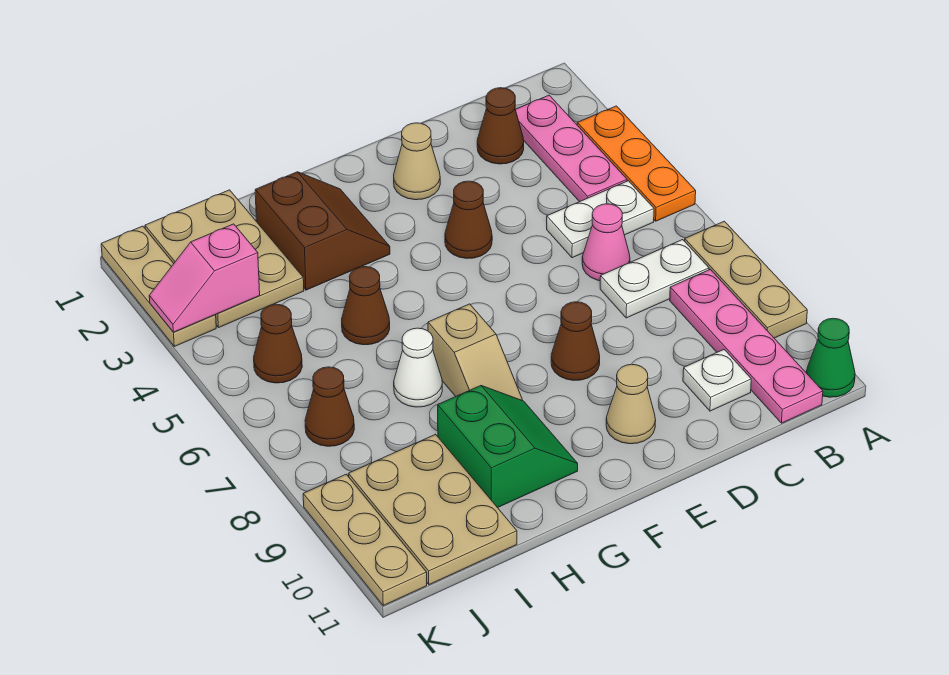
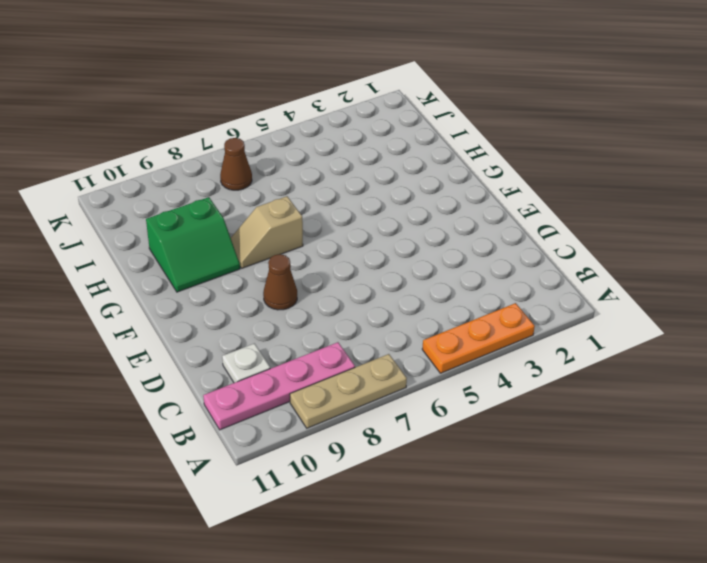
none -> green cone A11 level 1
none -> pink plate B2:B4 level 1
none -> white plate B5:C5 level 1

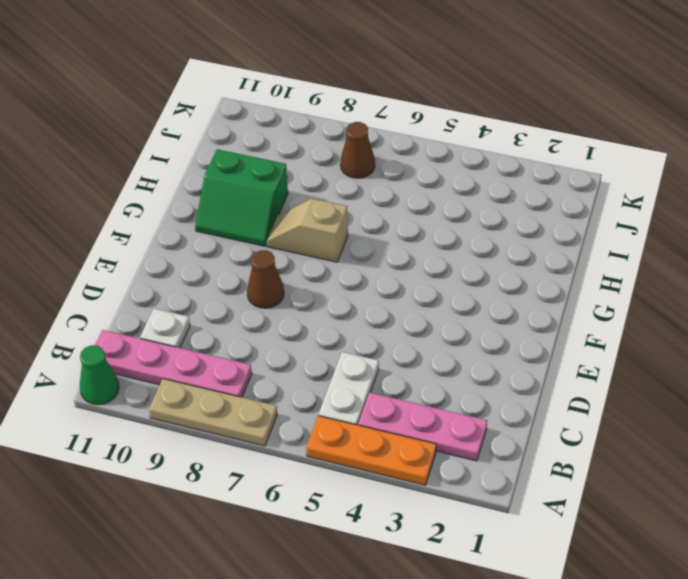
none -> white plate B7:C7 level 1
none -> brown cone C2 level 1
none -> pink cone C6 level 1

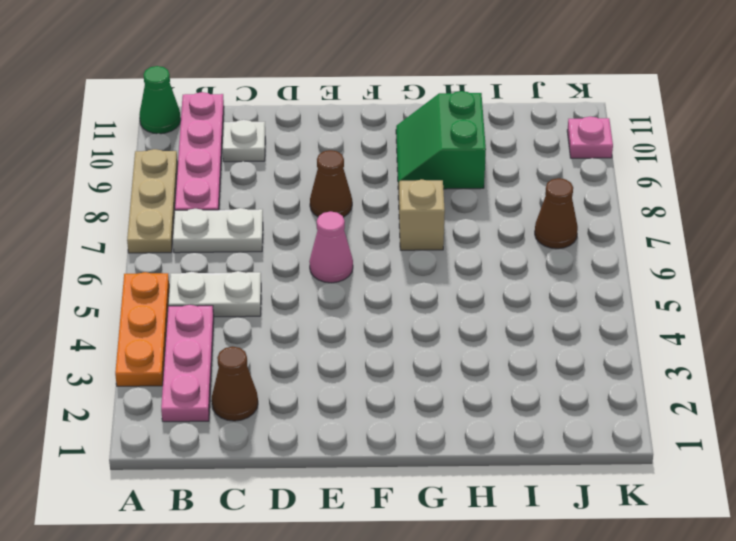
pink cone E6 level 1 -> pink cone C6 level 1
pink plate K10 level 1 -> tan plate K9:K11 level 1
none -> tan cone E2 level 1
none -> brown cone E4 level 1
none -> tan cone E10 level 1

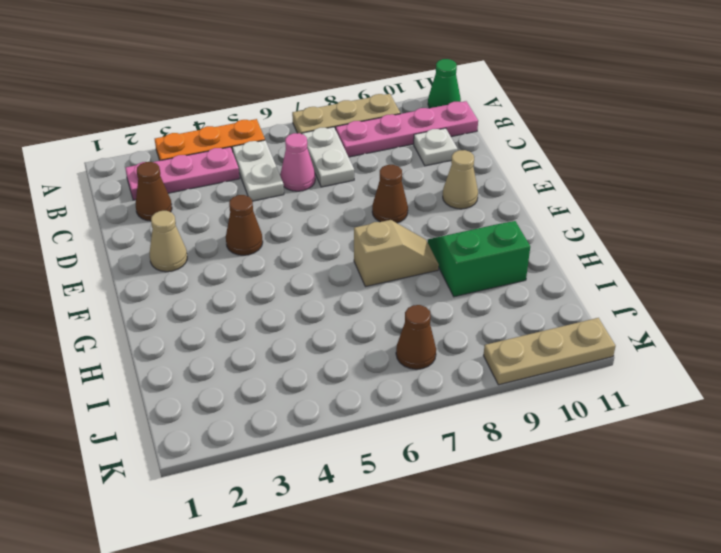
none -> brown slope G2:H3 level 1 top H
none -> brown cone H5 level 1
none -> white cone H7 level 1

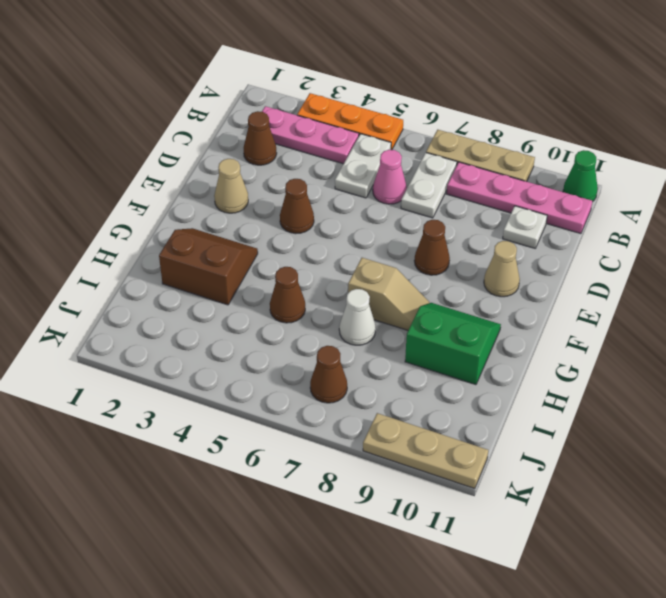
none -> tan plate I1:J3 level 1
none -> tan plate I9:J11 level 1
none -> brown cone J5 level 1

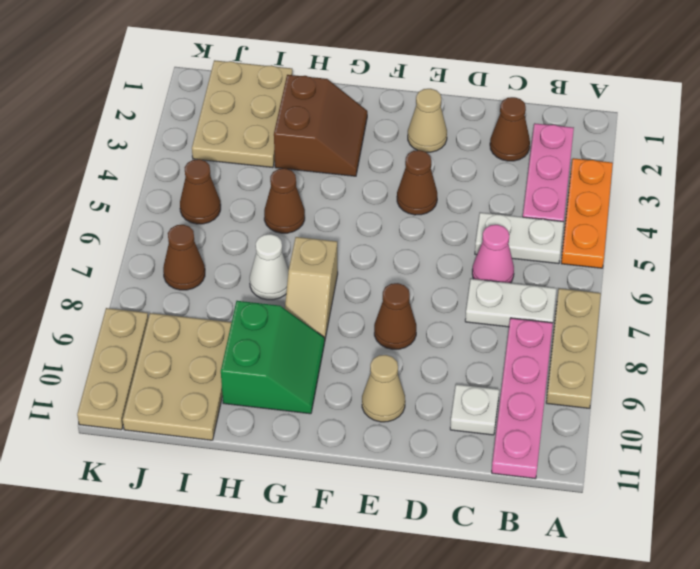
none -> green cone A11 level 1
none -> tan plate K1:K3 level 1
none -> pink slope J3:K3 level 2 top J

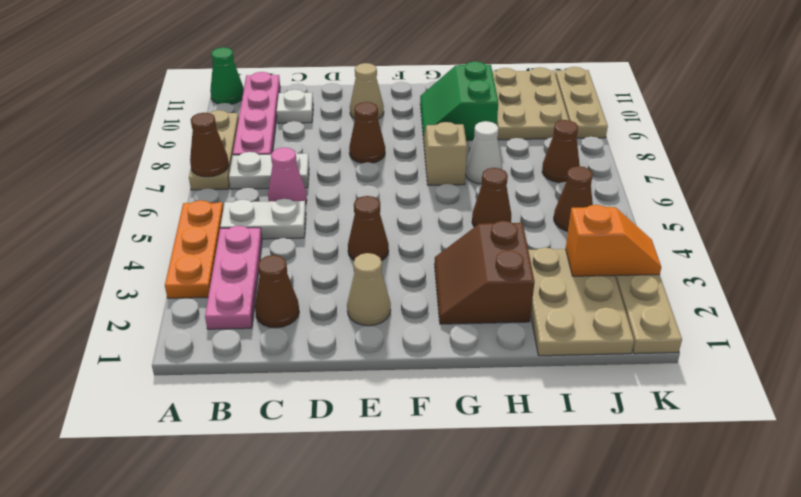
brown cone A7 level 2 -> none
orange slope J3:K3 level 2 top J -> pink slope J3:K3 level 2 top J

